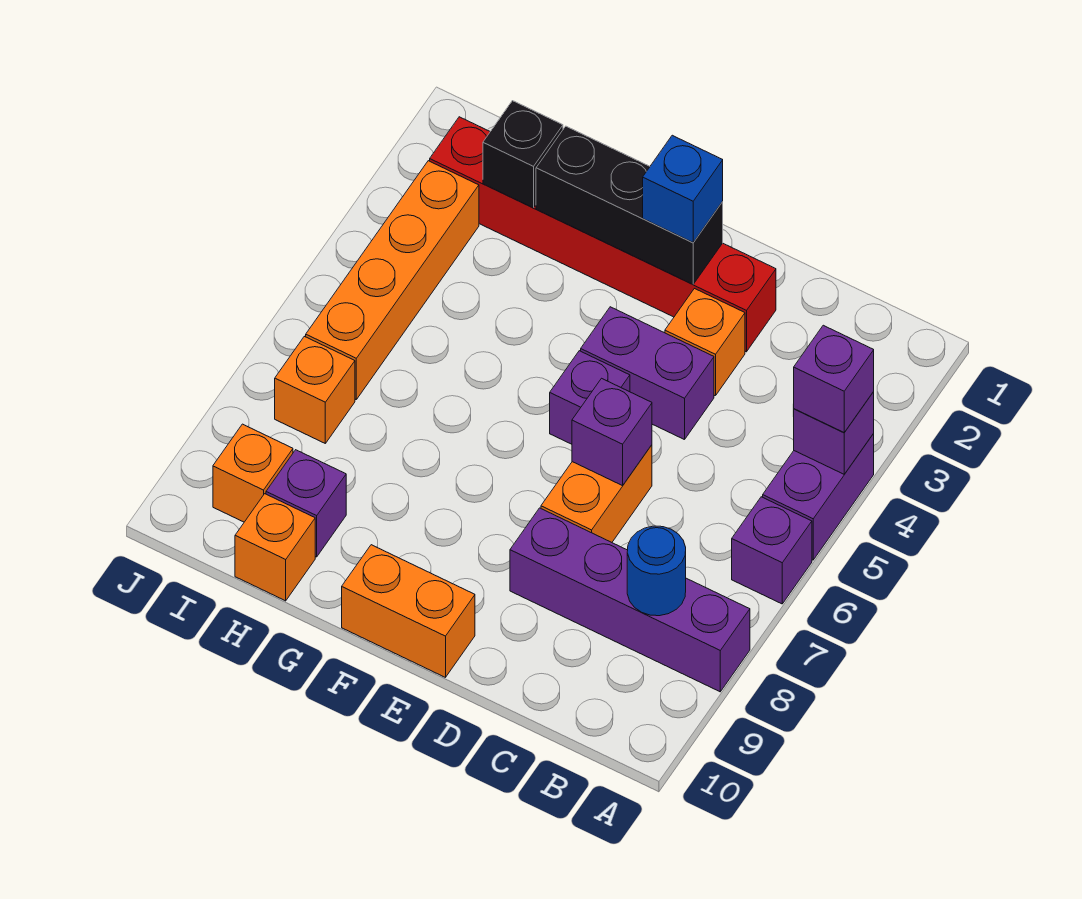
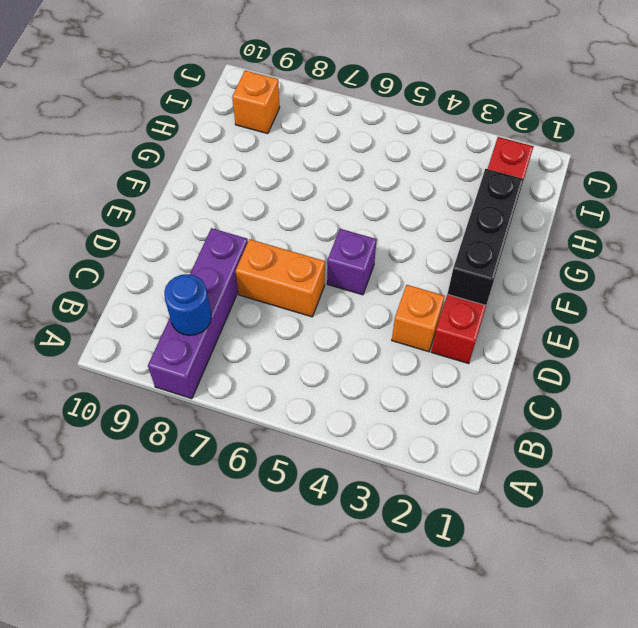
none -> purple brick A4:A5 level 1
none -> purple brick A6 level 1
none -> purple brick D4:E4 level 1

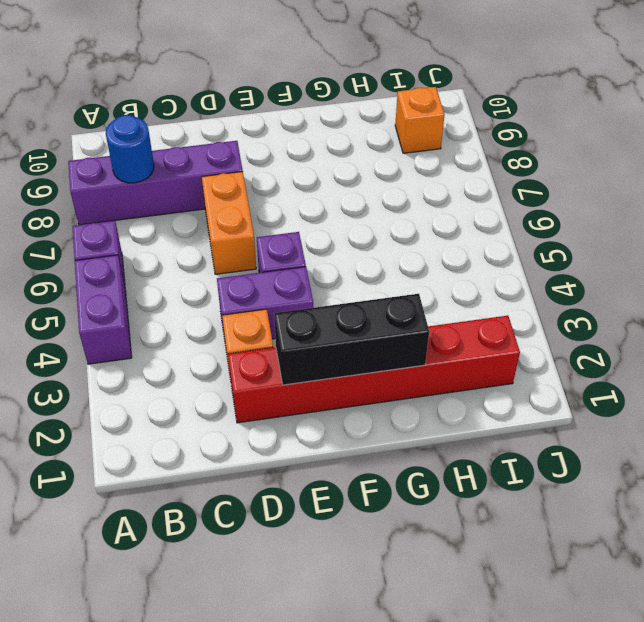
none -> orange brick E10:F10 level 1
none -> purple brick H9 level 1
none -> orange brick H10 level 1

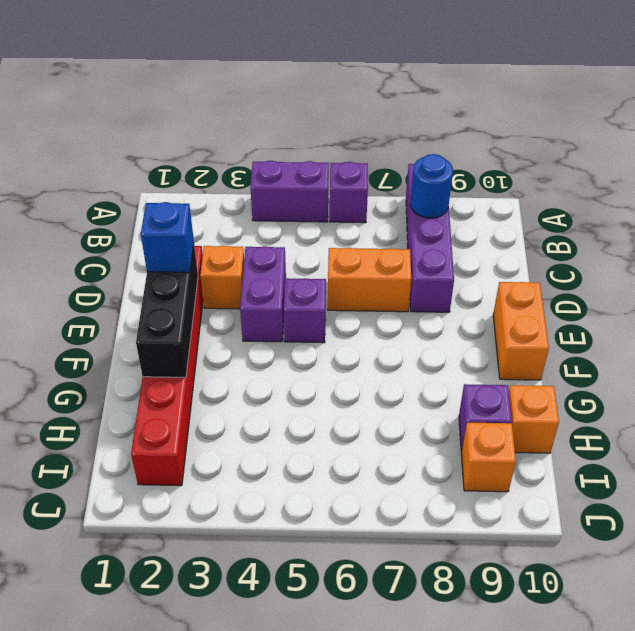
none -> orange brick I3:I6 level 1
none -> orange brick I7 level 1
none -> purple brick A4 level 2

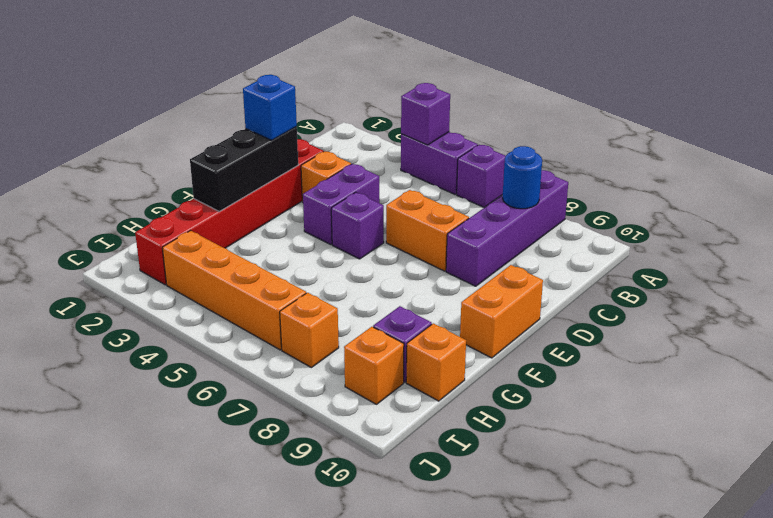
none -> purple brick D6 level 2
none -> black brick H2 level 2
none -> purple brick A4 level 3

